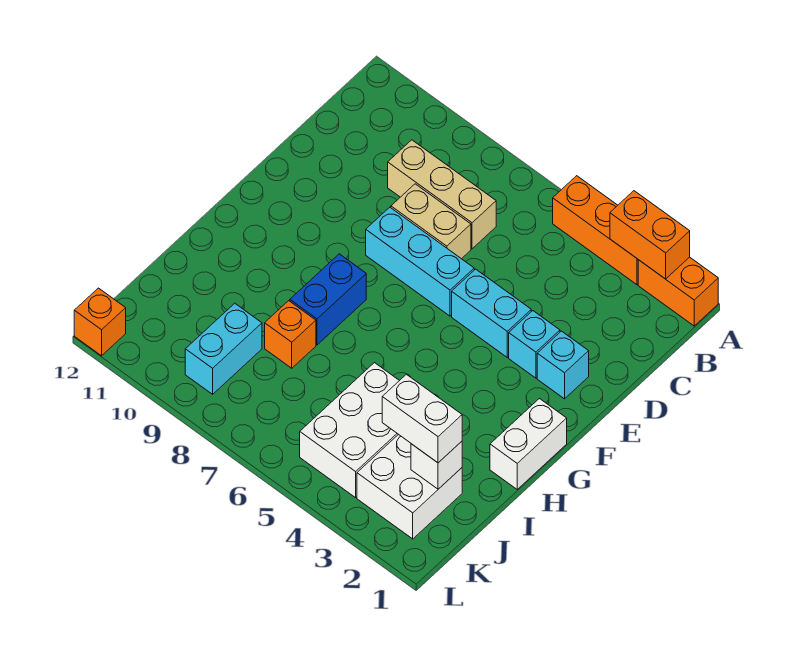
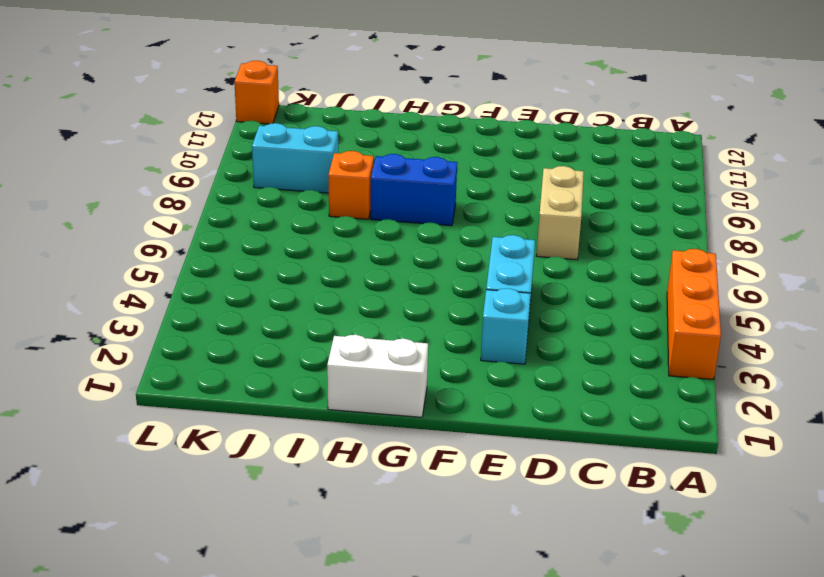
none -> orange brick A1:A2 level 1
none -> tan brick C7:C9 level 1
none -> cyan brick E2 level 1

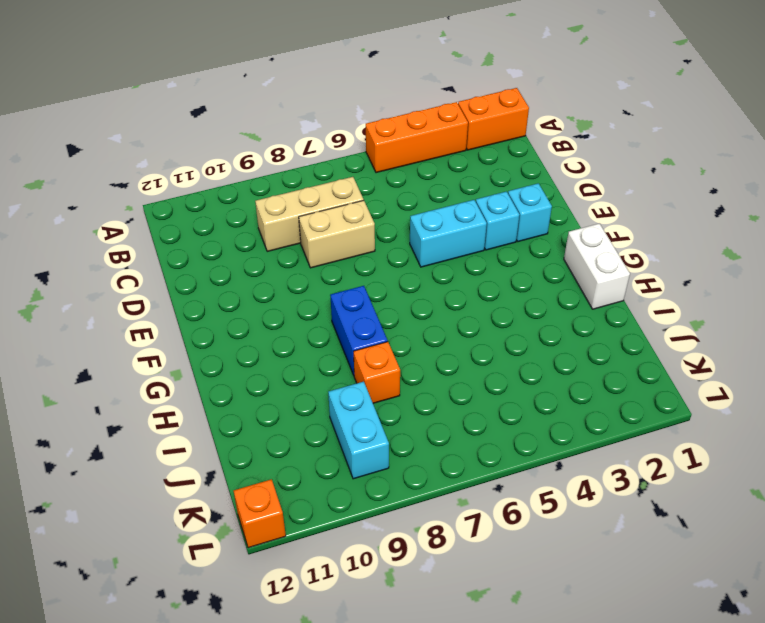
none -> cyan brick E6:E8 level 1
none -> white brick I4:K5 level 1
none -> white brick J2:K3 level 1

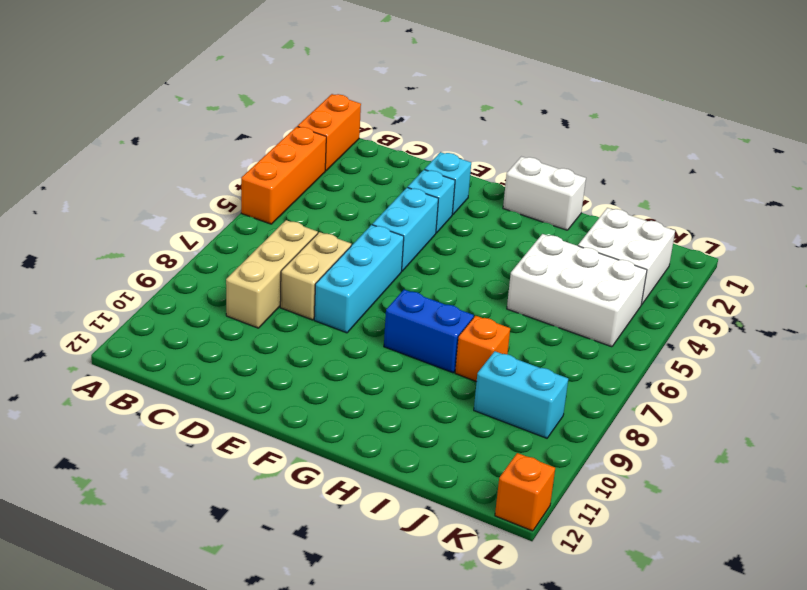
none -> orange brick A2:A3 level 2
none -> white brick J2 level 2
none -> white brick J2:J3 level 3

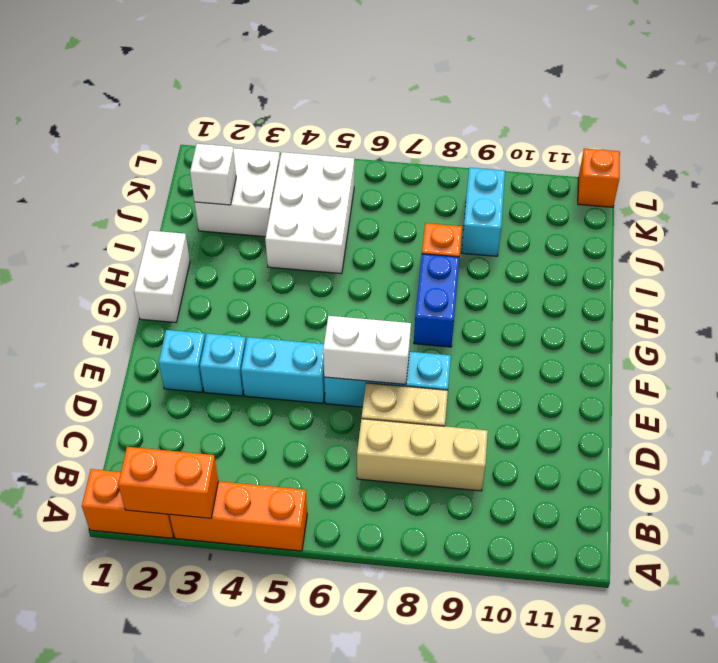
white brick E6:E7 level 2 -> white brick J2:J3 level 3

